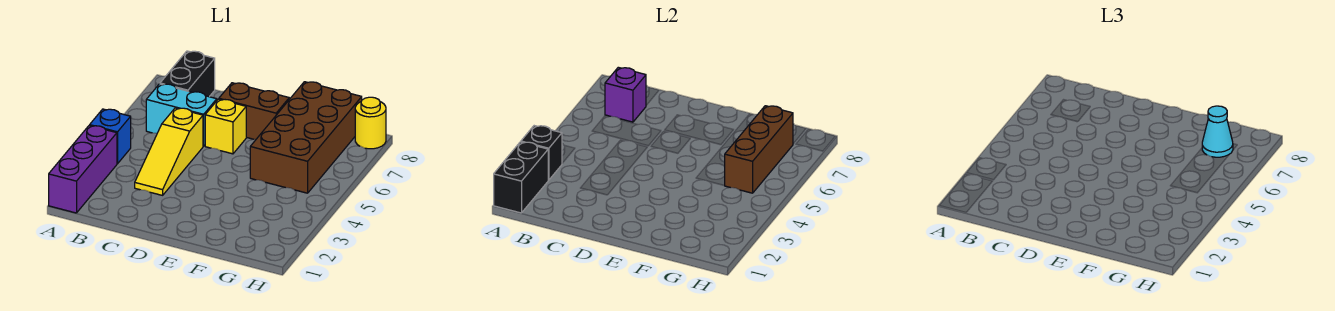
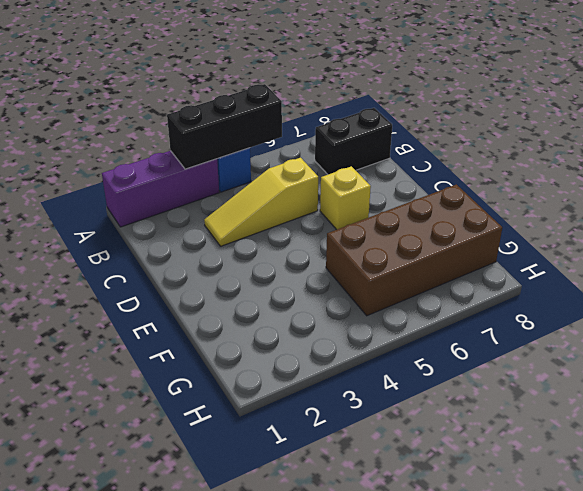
black brick A3:A5 level 2 -> black brick A3 level 2
none -> cyan brick B6:C6 level 1
none -> brown brick D7:E7 level 1
none -> yellow round brick H8 level 1

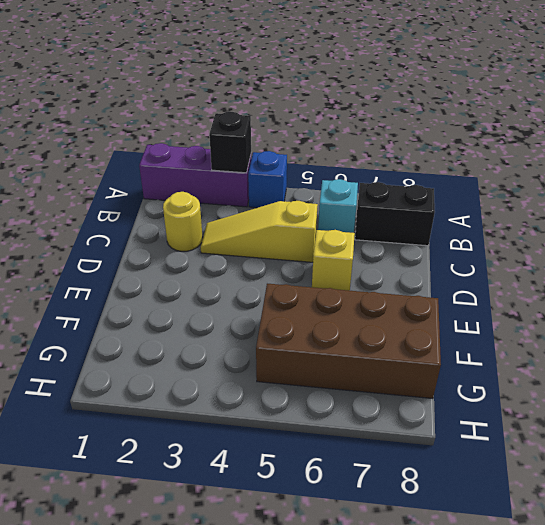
cyan brick B6 level 1 -> cyan brick B6:C6 level 1
yellow round brick C2 level 1 -> yellow round brick H8 level 1
none -> brown brick D7:E7 level 1
none -> black brick A1:A2 level 2
none -> purple brick B7 level 2

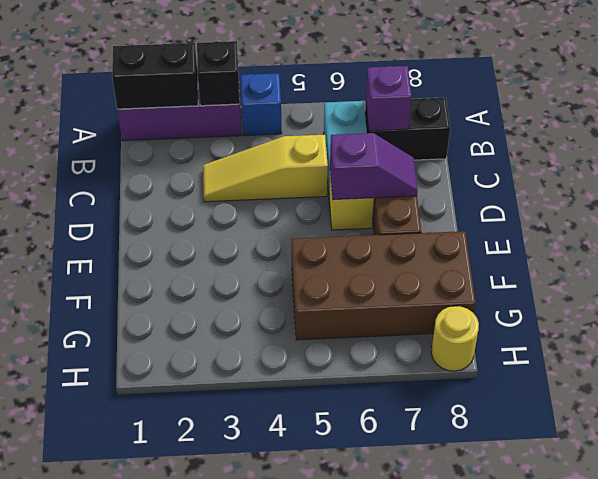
purple slope D6:D7 level 2 top 6 -> none
none -> brown brick G5:G7 level 2
none -> cyan cone G7 level 3

